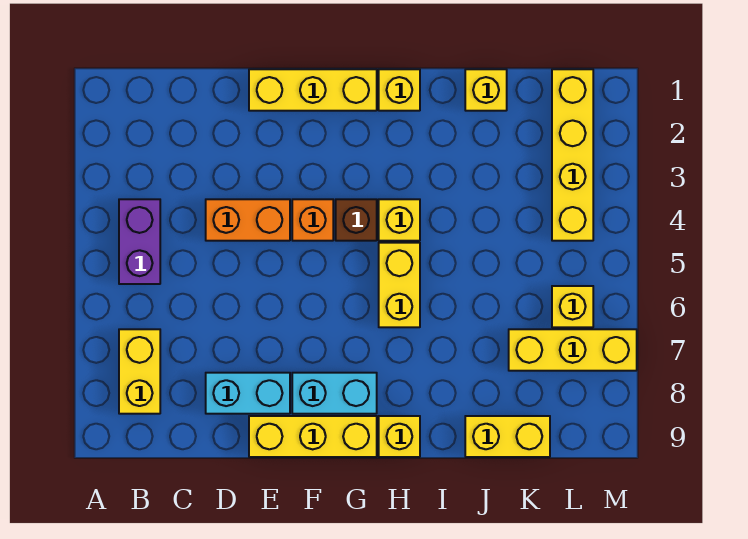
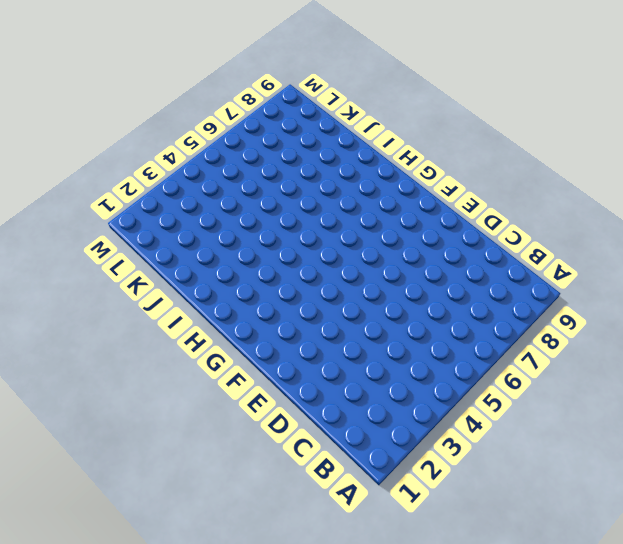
none -> purple brick B4:B5 level 1
none -> yellow brick B7:B8 level 1
none -> orange brick D4:E4 level 1

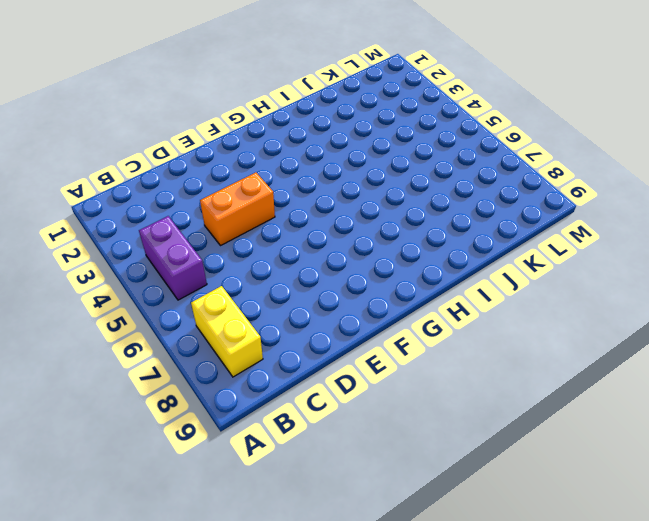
none -> cyan brick D8:E8 level 1
none -> yellow brick E1:G1 level 1
none -> yellow brick E9:G9 level 1

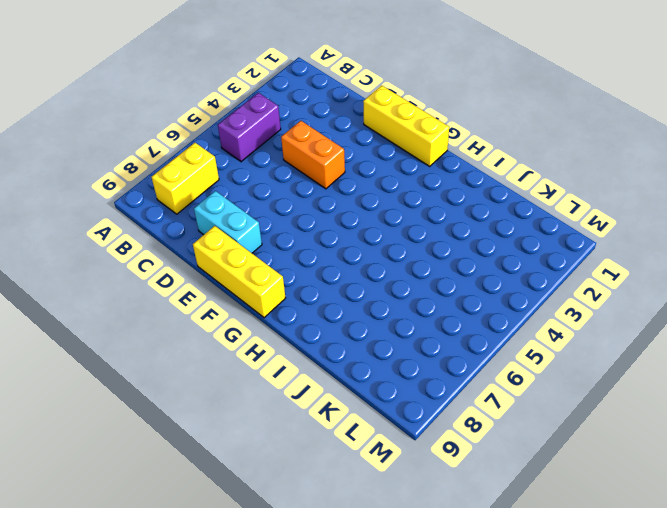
none -> orange brick F4 level 1
none -> cyan brick F8:G8 level 1
none -> brown brick G4 level 1

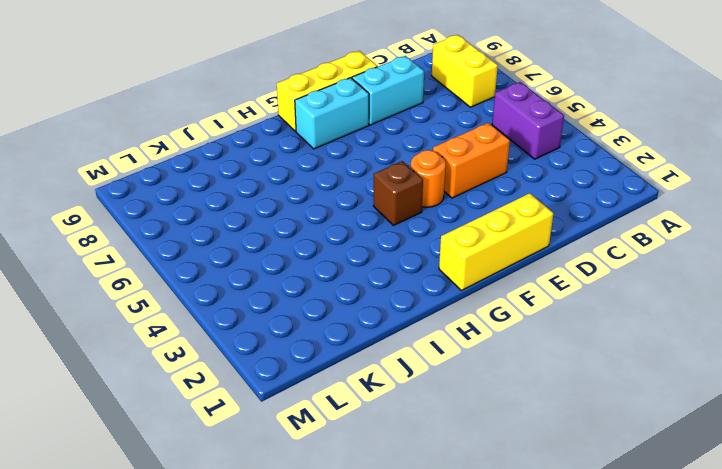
orange round brick F4 level 1 -> orange brick F4 level 1
none -> yellow brick H1 level 1
none -> yellow brick H4 level 1
none -> yellow brick H5:H6 level 1

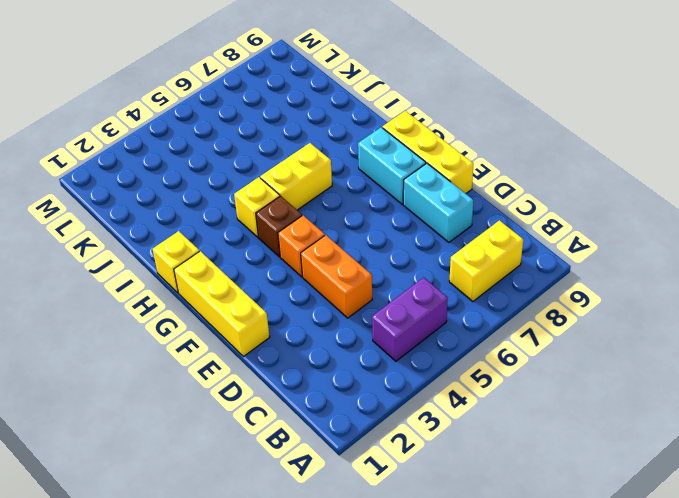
none -> yellow brick H9 level 1
none -> yellow brick J1 level 1
none -> yellow brick J9:K9 level 1

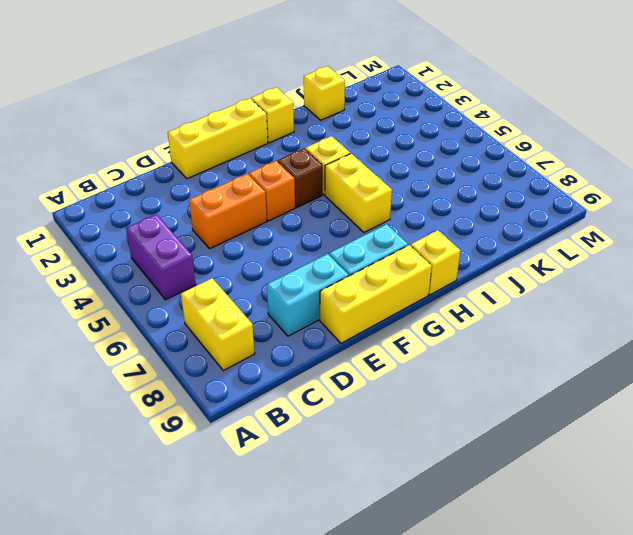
none -> yellow brick J9:K9 level 1
none -> yellow brick K7:M7 level 1
none -> yellow brick L1:L4 level 1

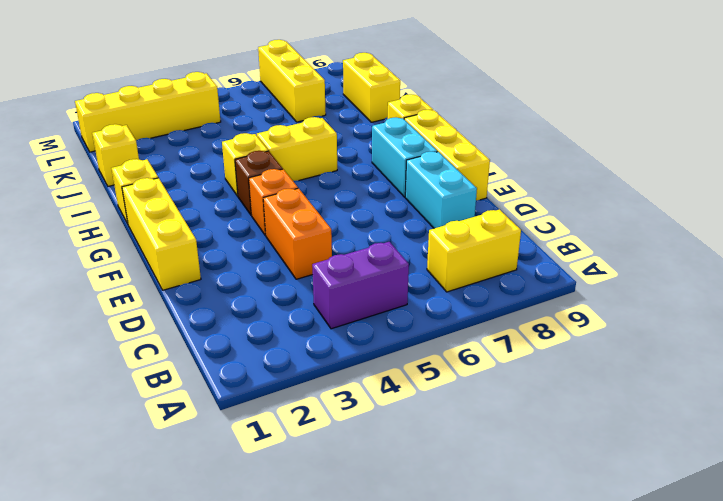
none -> yellow brick L6 level 1

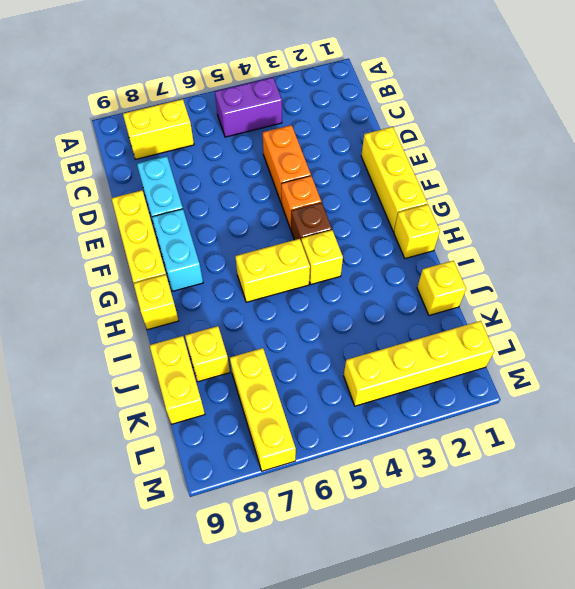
yellow brick J8 level 1 -> yellow brick L6 level 1

